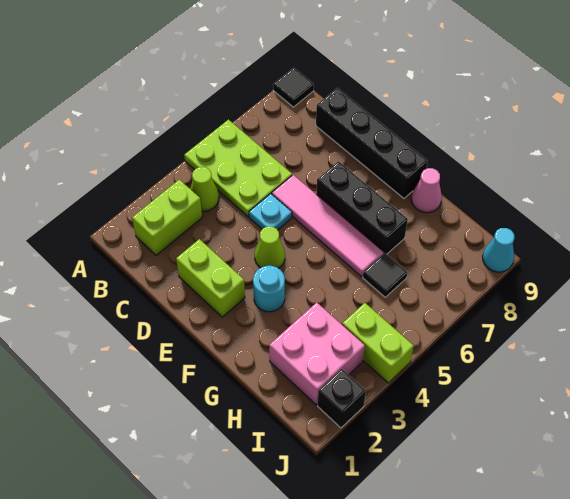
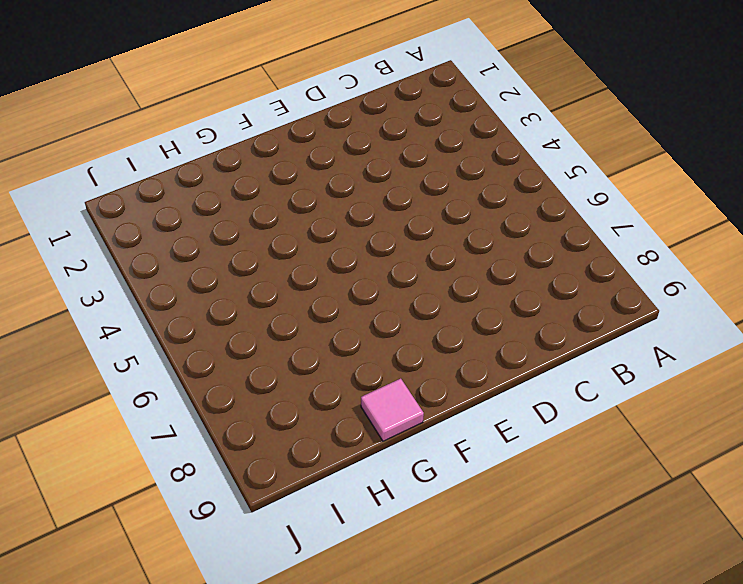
pink tile G9 level 1 -> pink cone G9 level 1
none -> lime plate A5:C6 level 1
none -> black tile A9 level 1
none -> lime brick B2:B3 level 1

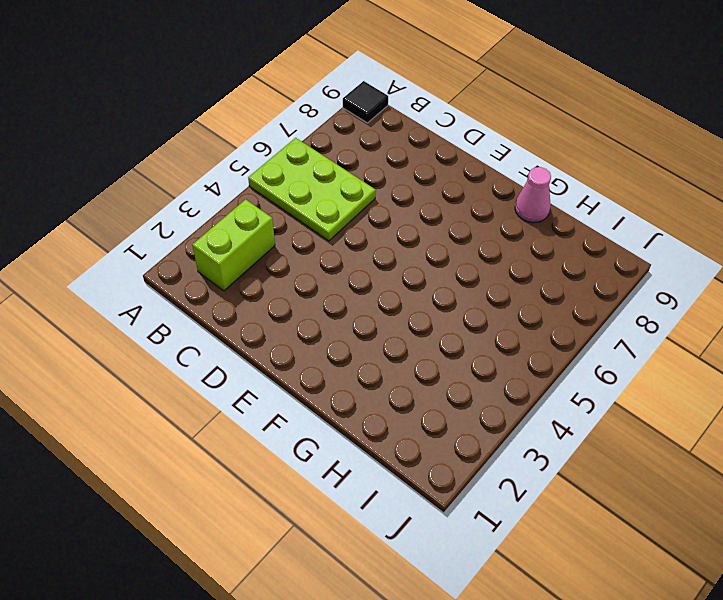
none -> lime cone B4 level 1
none -> black brick C9:F9 level 1
none -> lime brick D2:E2 level 1

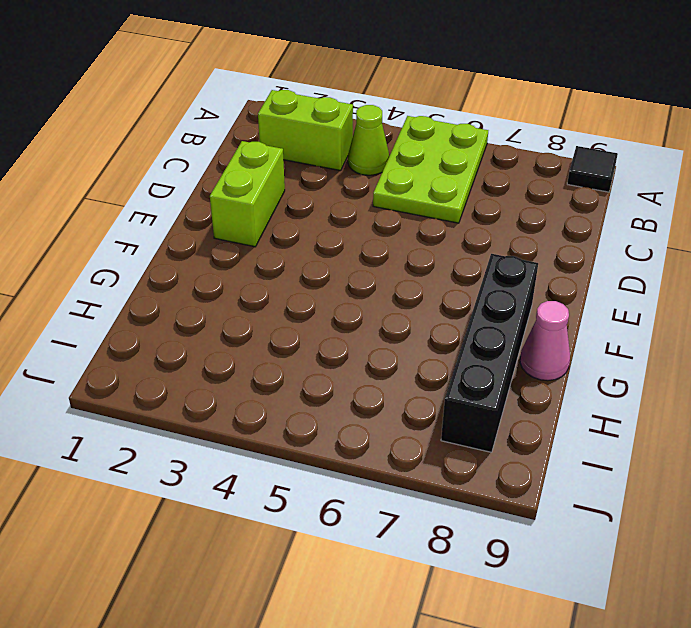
black brick F8:I8 level 1 -> black brick C9:F9 level 1
none -> cyan plate D5 level 1
none -> pink tile D6:G6 level 1
none -> lime cone E4 level 1

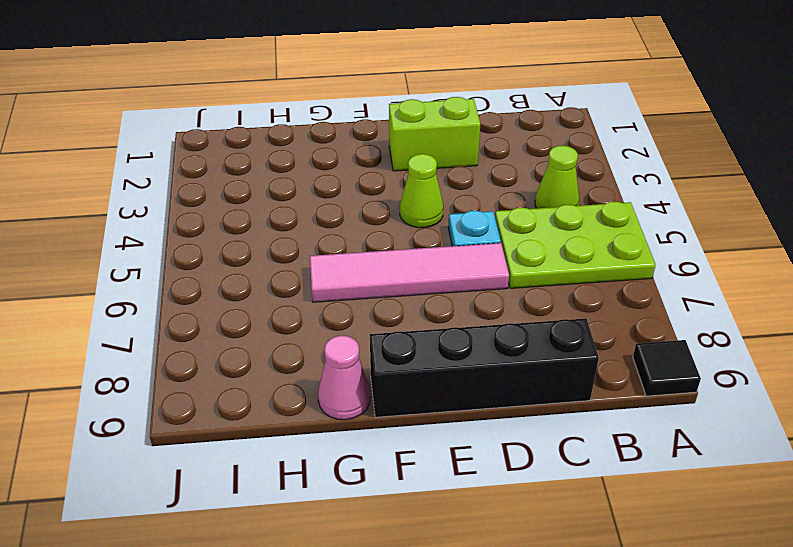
none -> lime brick B2:B3 level 1
none -> black brick E7:G7 level 1
none -> cyan round brick F3 level 1

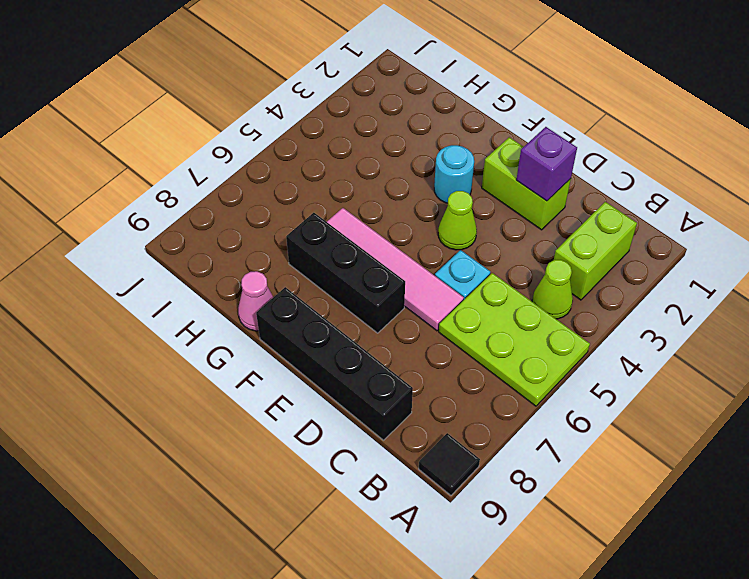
purple brick D2 level 2 -> none
none -> pink brick H2:I3 level 1
none -> black tile H6 level 1
none -> lime brick I4:J4 level 1

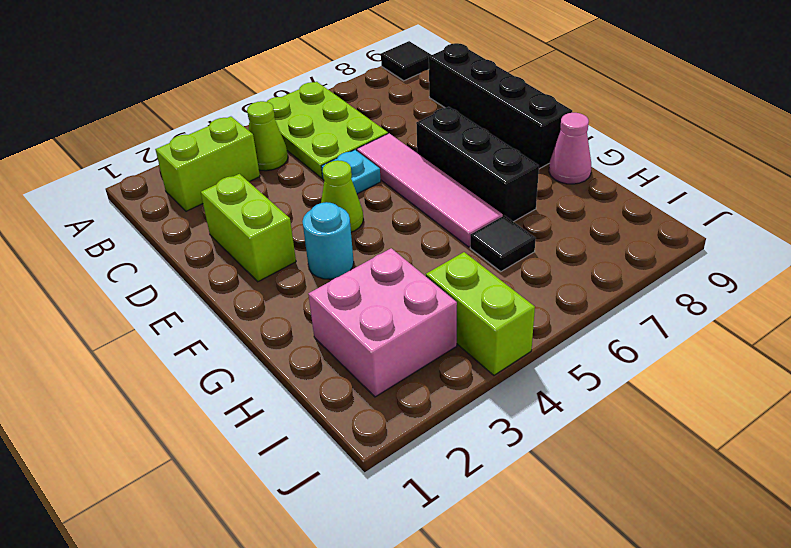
none -> black brick J2 level 1
none -> cyan cone J9 level 1

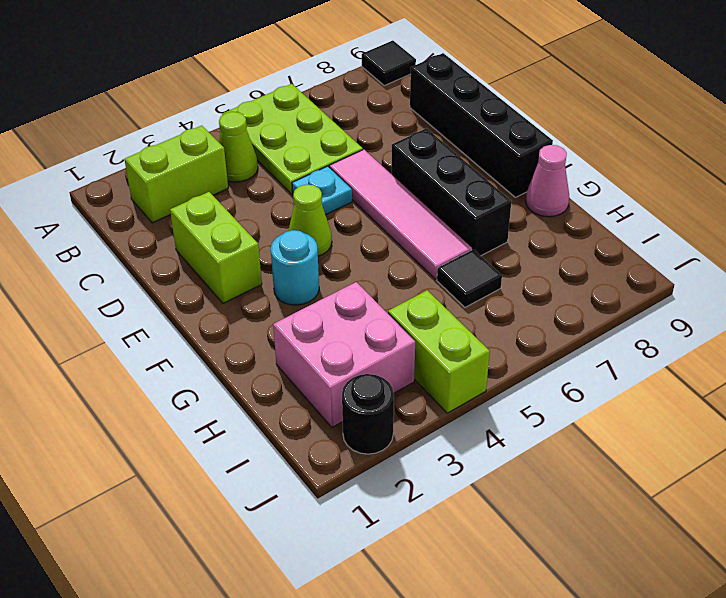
black round brick J2 level 1 -> black brick J2 level 1
none -> cyan cone J9 level 1

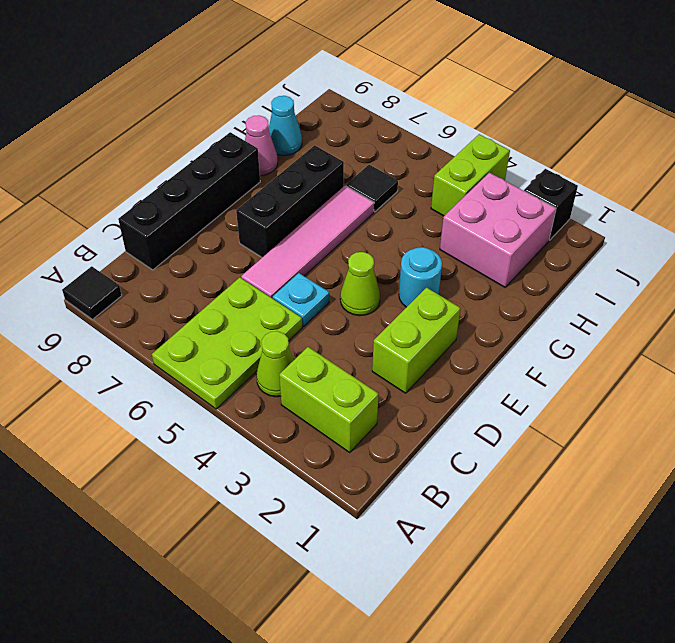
cyan cone H9 level 1 -> cyan cone J9 level 1

